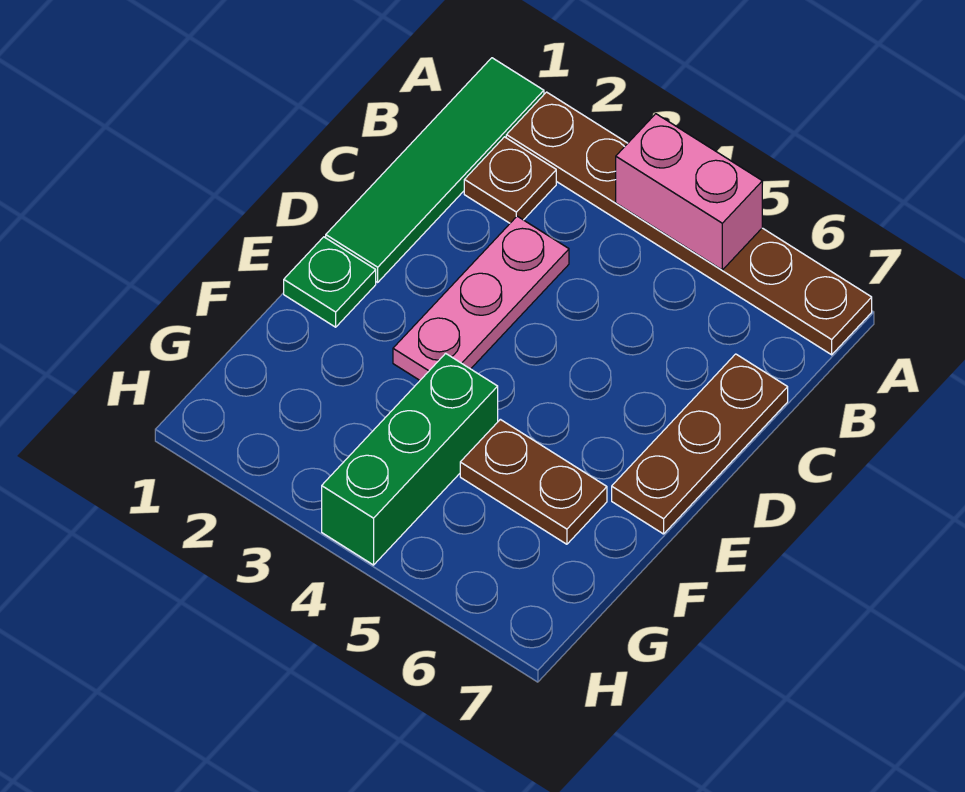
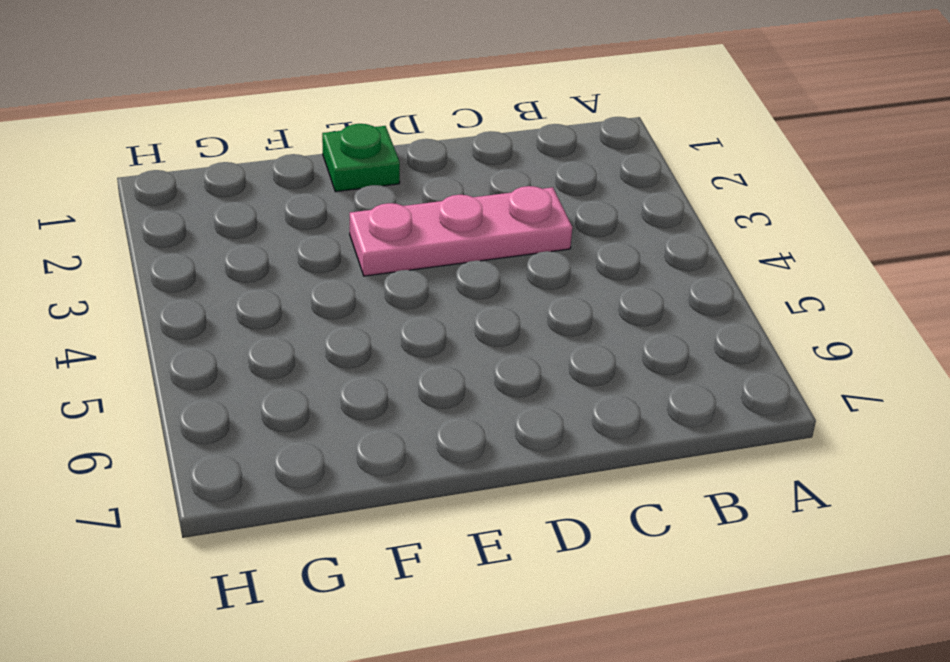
none -> green tile A1:D1 level 1
none -> brown plate A2:A7 level 1

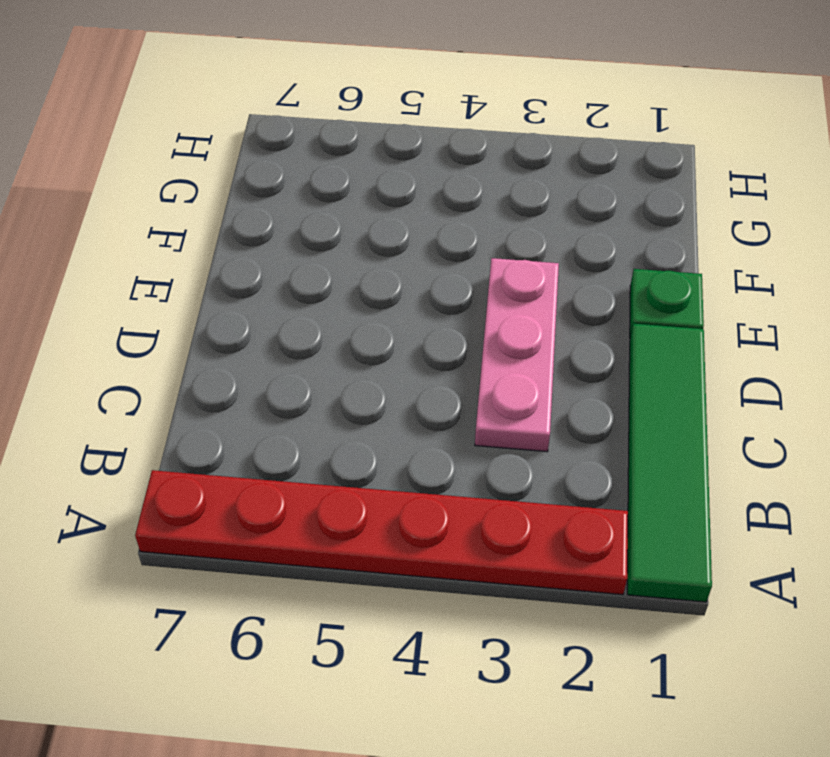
red plate A2:A7 level 1 -> brown plate A2:A7 level 1
none -> brown plate B2 level 1
none -> brown plate C7:E7 level 1

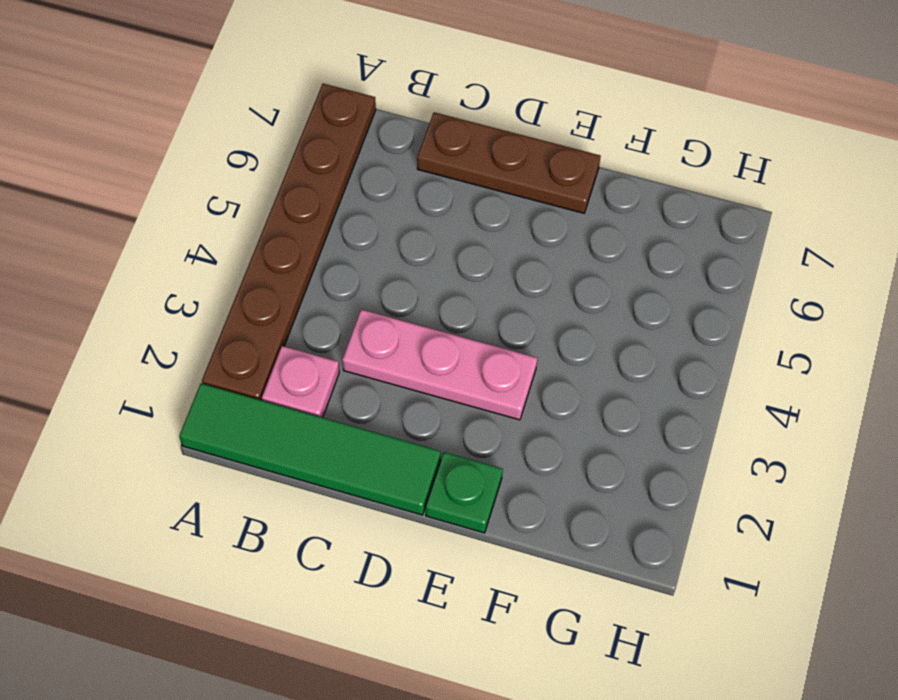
pink plate B2 level 1 -> brown plate B2 level 1
none -> green brick F4:H4 level 1
none -> brown plate F5:F6 level 1

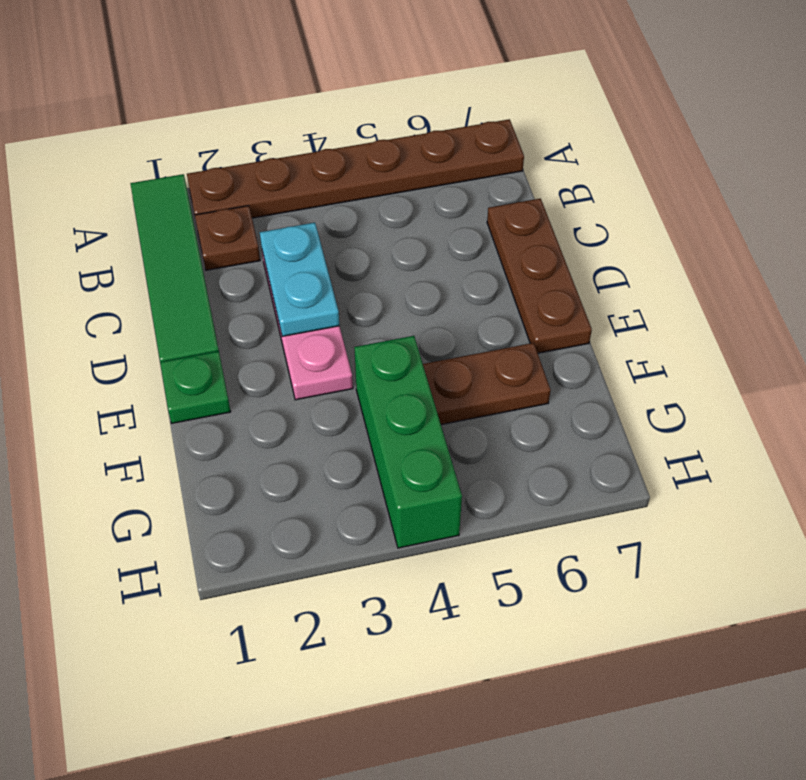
cyan plate C3:D3 level 2 -> none
none -> pink brick A4:A5 level 2

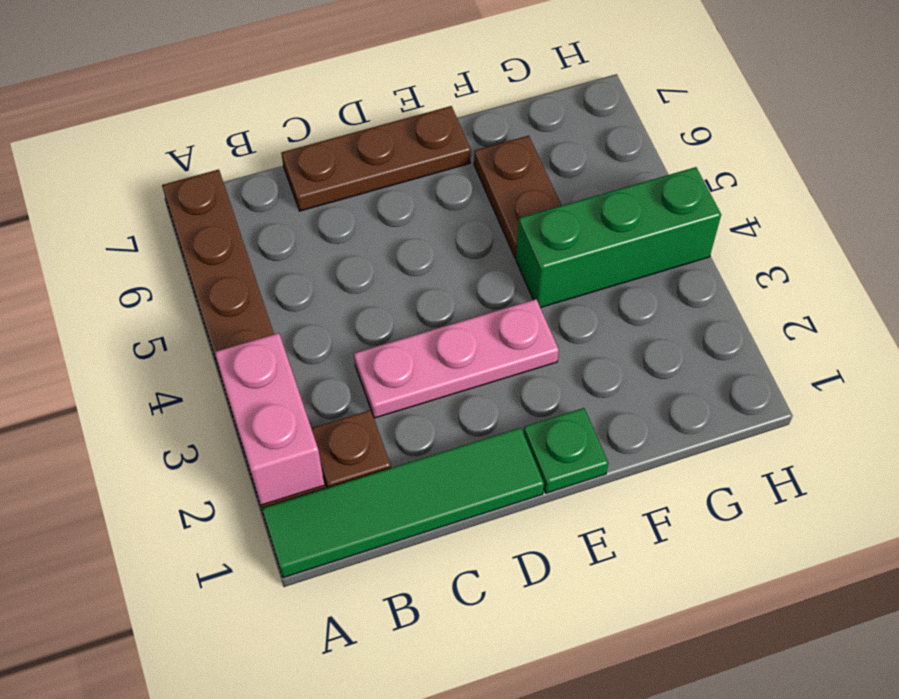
pink brick A2:A3 level 2 -> pink brick A4:A5 level 2

